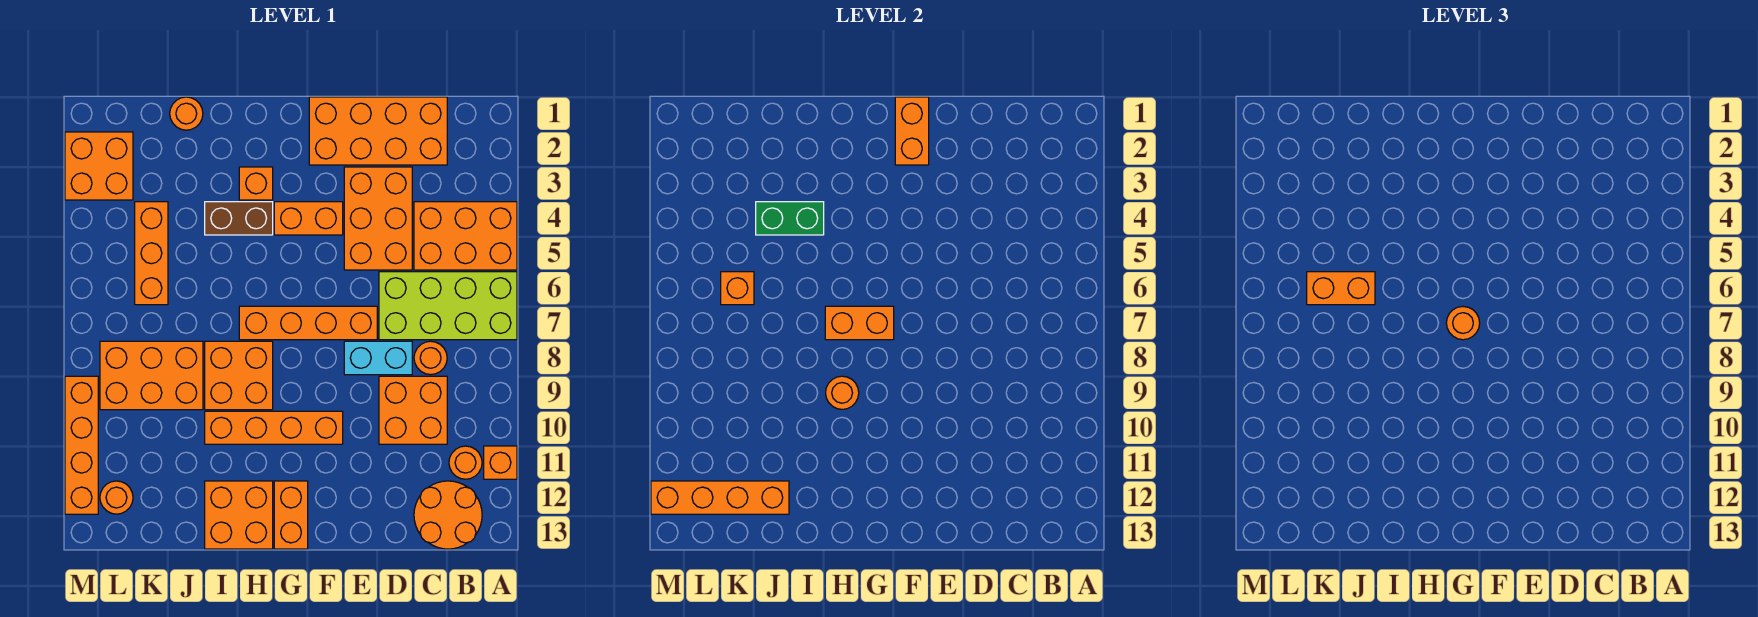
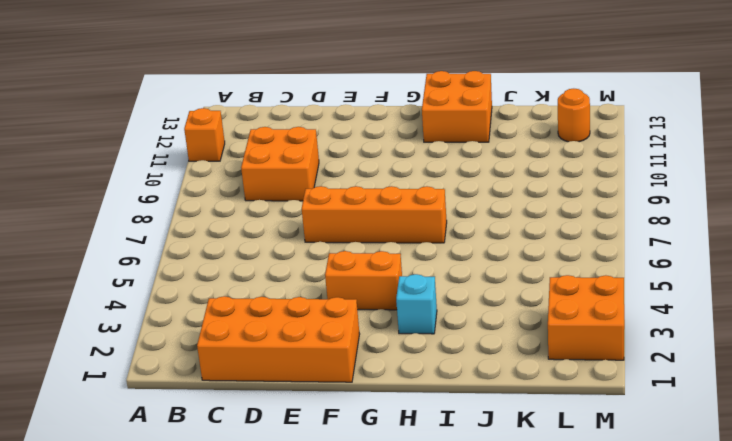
cyan brick H3 level 1 -> orange brick H3 level 1
none -> orange brick A4:C5 level 1
none -> lime brick A6:D7 level 1
none -> orange round brick B11 level 1
none -> orange round brick B12:C13 level 1

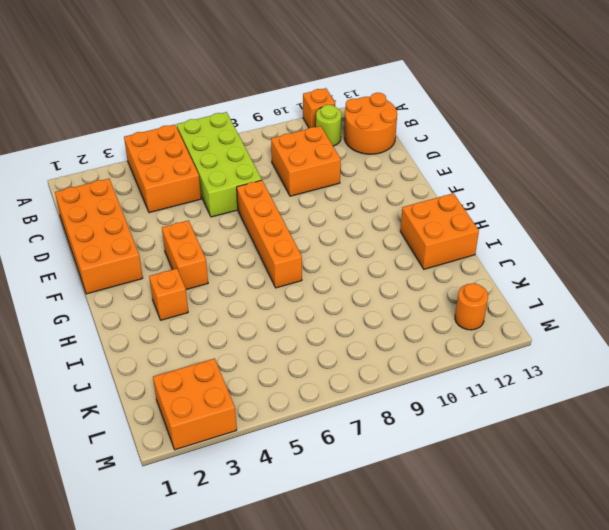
lime round brick B11 level 1 -> orange round brick B11 level 1
none -> orange round brick C8 level 1
none -> orange brick D3:E5 level 1
none -> cyan brick D8:E8 level 1
none -> orange brick F10:I10 level 1

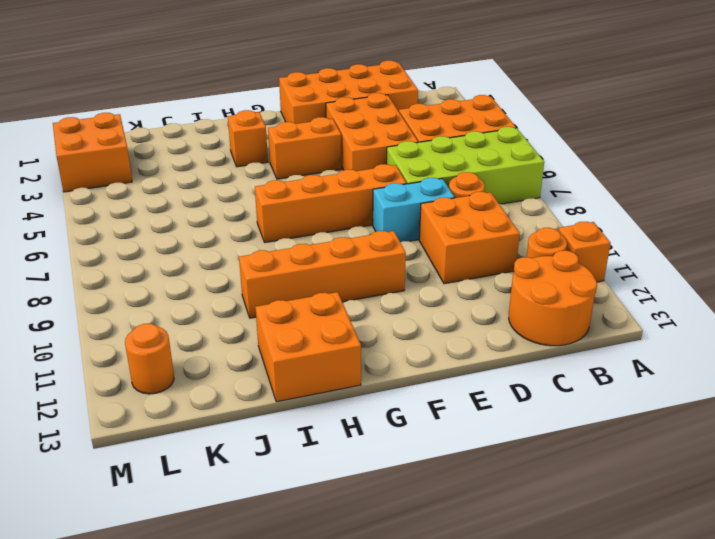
none -> orange brick G12:G13 level 1
none -> brown brick H4:I4 level 1
none -> orange brick H8:I9 level 1
none -> orange round brick J1 level 1

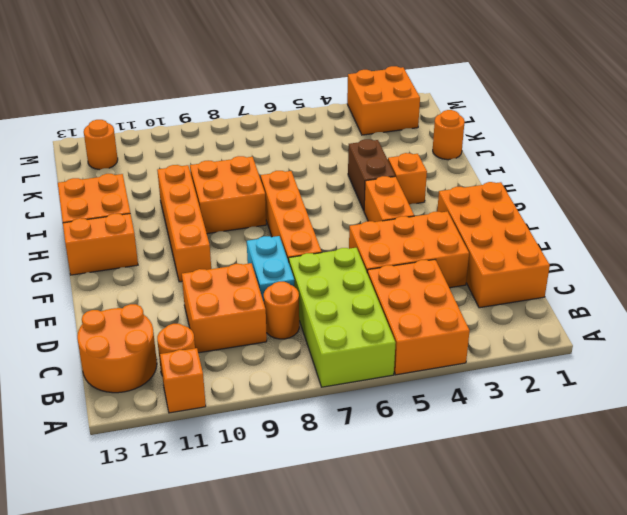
none -> orange brick J8:L9 level 1
none -> orange brick K4:K6 level 1
none -> orange brick M9:M12 level 1
none -> orange brick F1:F2 level 2

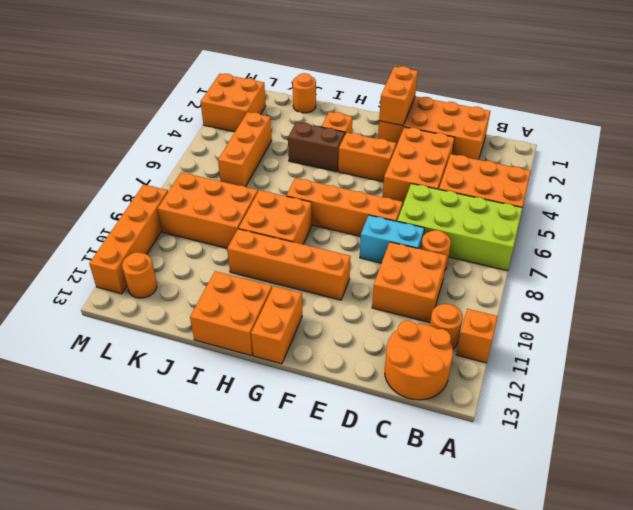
none -> orange brick G7:H7 level 2
none -> orange round brick H9 level 2
none -> green brick I4:J4 level 2
none -> orange brick J12:M12 level 2

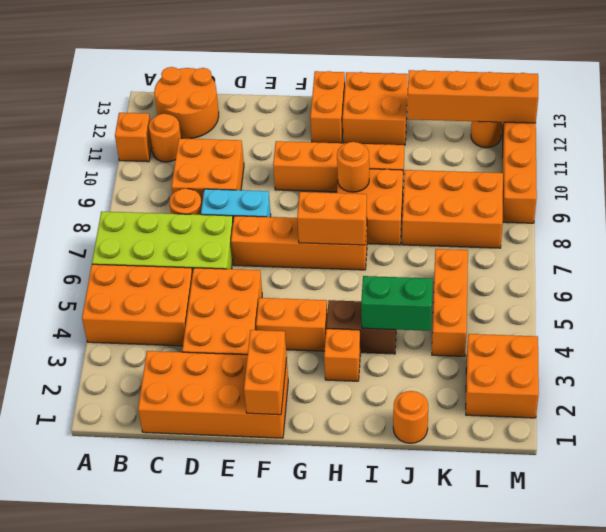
none -> orange brick K6 level 2
none -> orange round brick G7 level 3
none -> orange brick J6:K6 level 3

